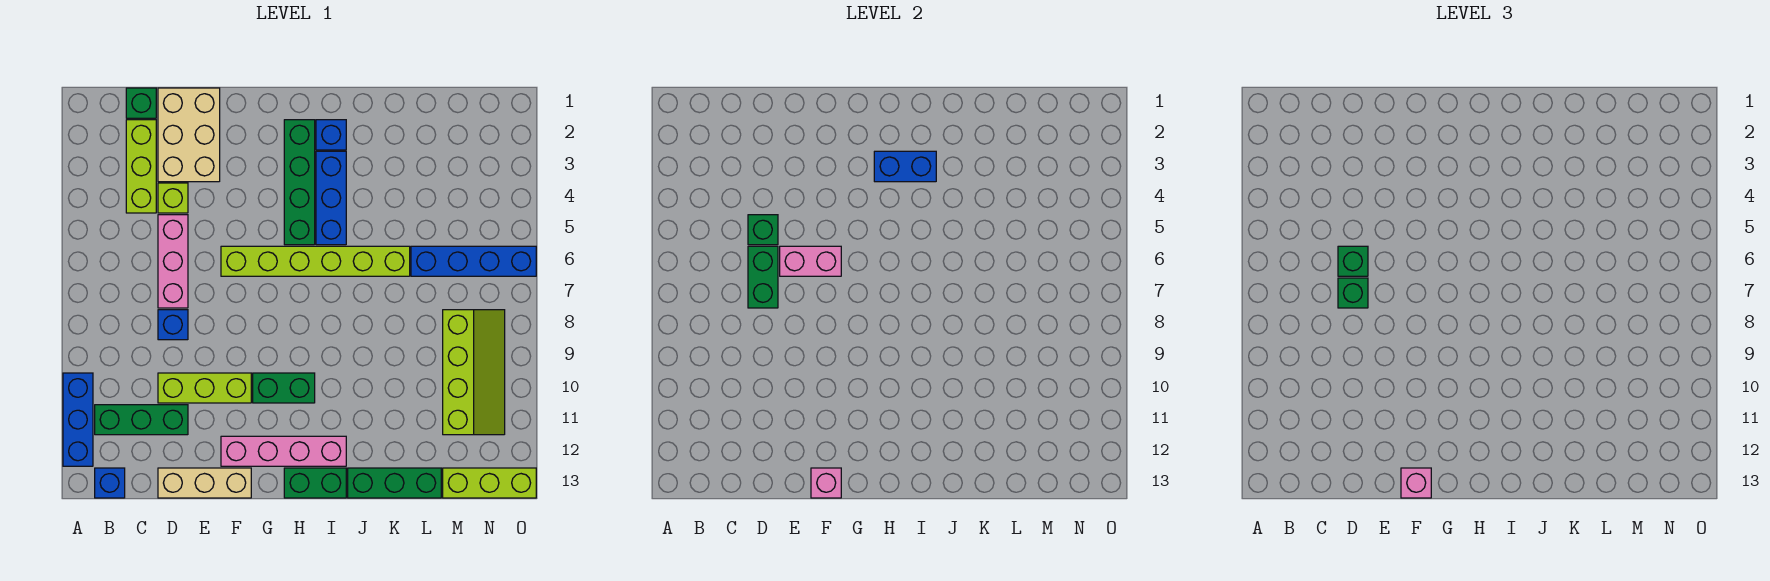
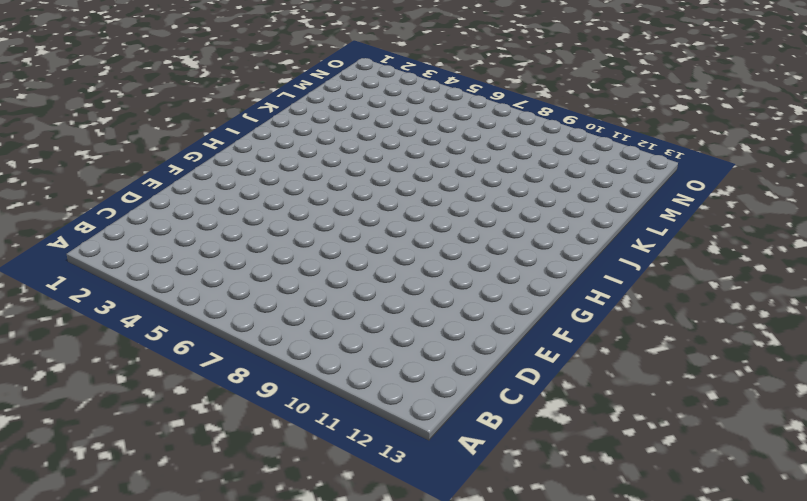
none -> blue brick A10:A12 level 1
none -> green brick B11:D11 level 1
none -> blue brick B13 level 1
none -> green brick C1 level 1

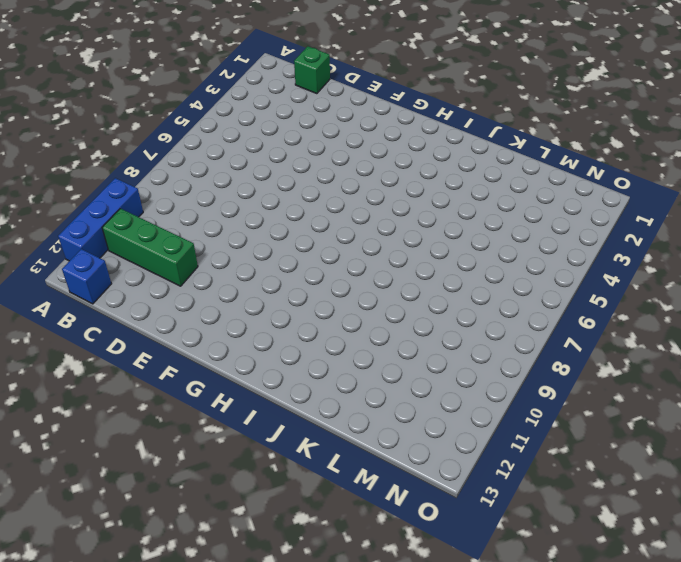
none -> lime brick C2:C4 level 1
none -> tan brick D1:E3 level 1
none -> lime brick D4 level 1
none -> pink brick D5:D7 level 1

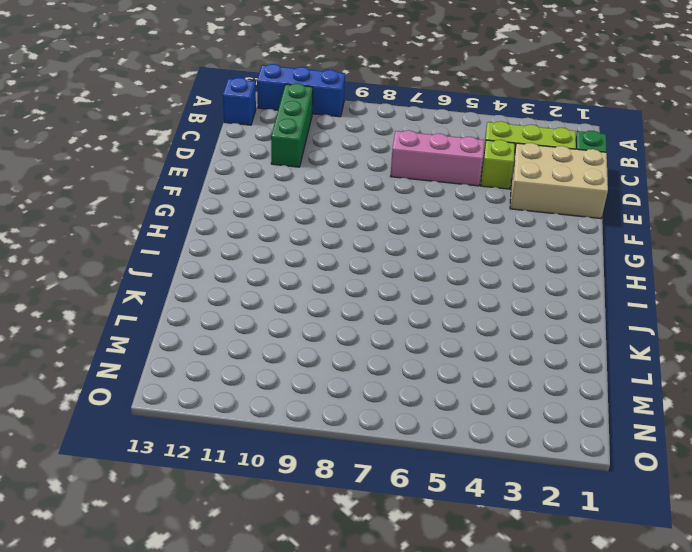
none -> blue brick D8 level 1
none -> lime brick D10:F10 level 1
none -> tan brick D13:F13 level 1
none -> lime brick F6:K6 level 1

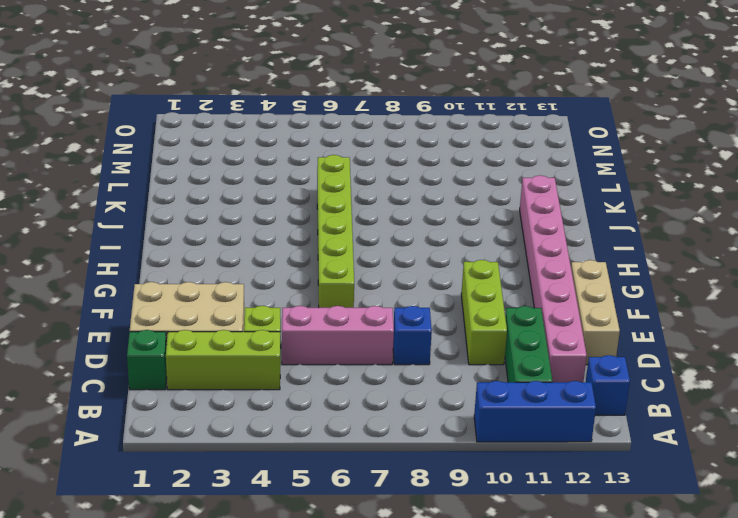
pink brick C12:J12 level 1 -> pink brick F12:I12 level 1
none -> green brick G10:H10 level 1
none -> green brick H2:H5 level 1
none -> green brick H13:I13 level 1
none -> blue brick I2 level 1

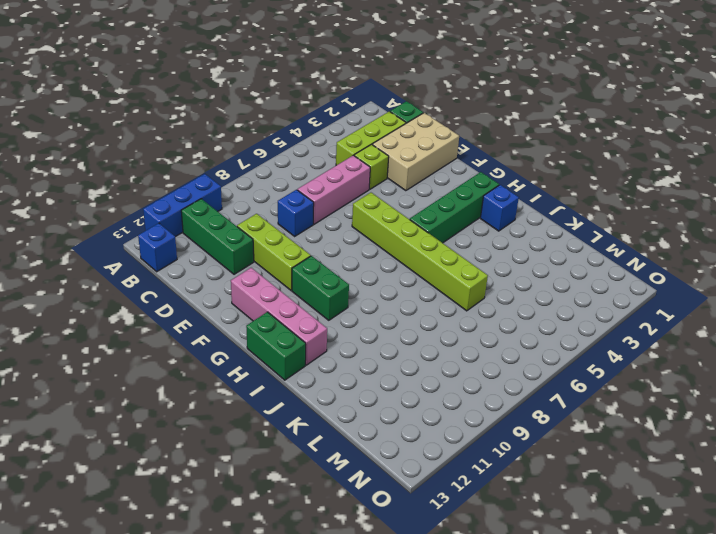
none -> tan brick D13:F13 level 1
none -> blue brick I3:I5 level 1
none -> green brick J13:L13 level 1
none -> blue brick L6:O6 level 1

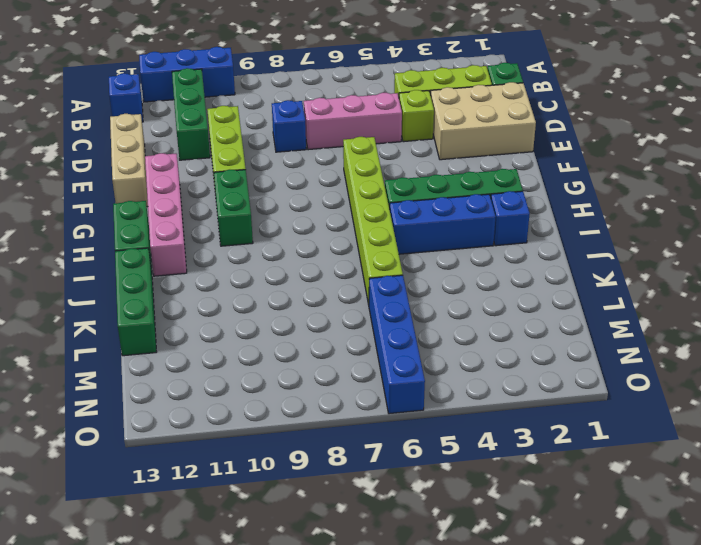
none -> lime slope M8:N11 level 1 top M
none -> lime brick M13:O13 level 1
none -> green brick D5 level 2
none -> green brick D6:D7 level 2

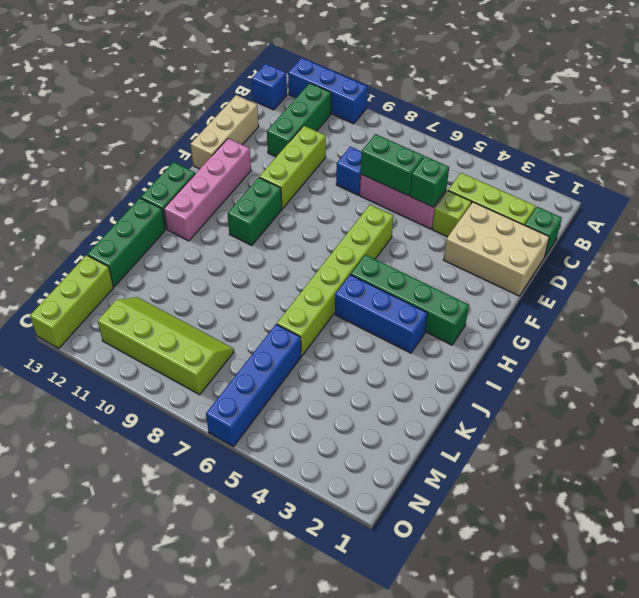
lime slope M8:N11 level 1 top N -> lime slope M8:N11 level 1 top M
none -> blue brick I2 level 1
none -> pink brick E6:F6 level 2
none -> pink brick F13 level 2
none -> blue brick H3:I3 level 2

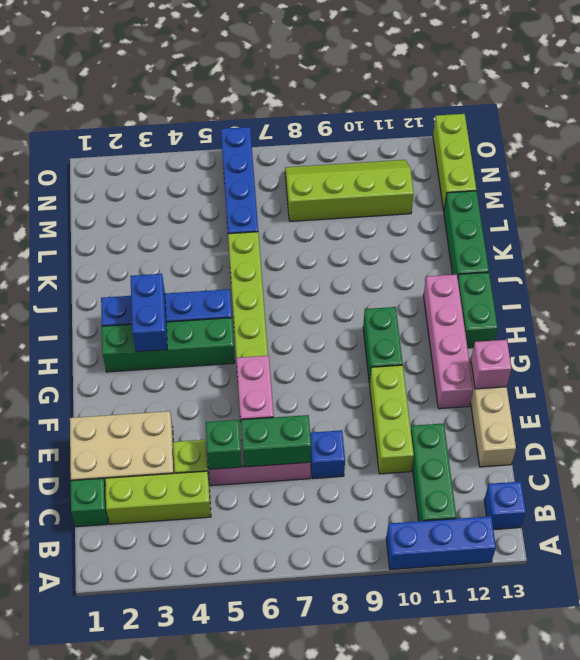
none -> green brick D6 level 3
none -> green brick D7 level 3
none -> pink brick F13 level 3

